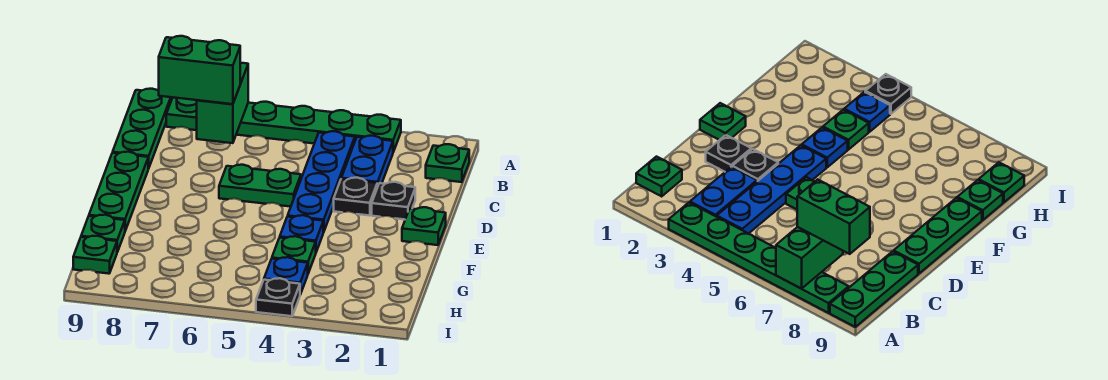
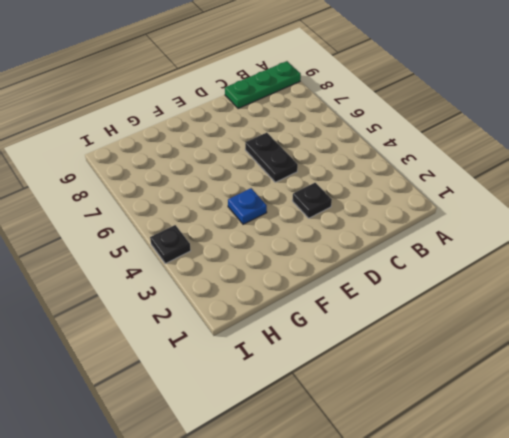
black plate D5:D6 level 1 -> green plate D5:D6 level 1
none -> green plate A3:A8 level 1
none -> green plate B1 level 1
none -> blue plate B3:C3 level 1

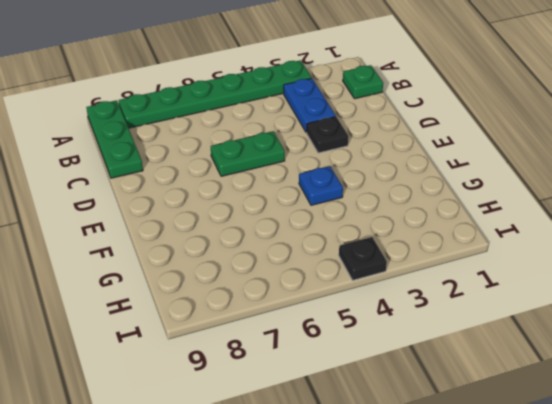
none -> blue plate B4:E4 level 1
none -> black plate D2 level 1
none -> green plate D9:F9 level 1

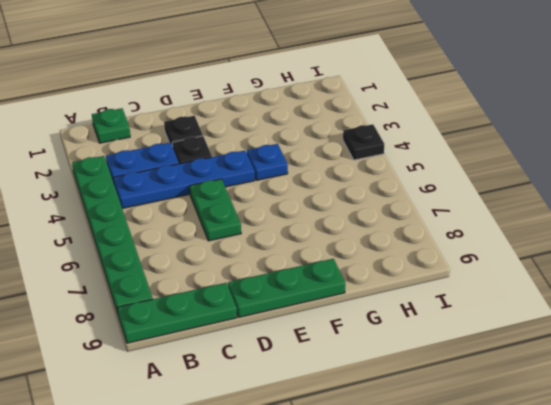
none -> green plate E1 level 1
none -> green plate G4 level 1
none -> green plate G9 level 1

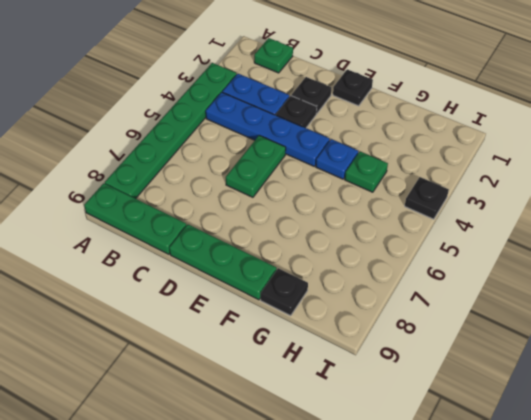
black plate E1 level 1 -> green plate E1 level 1
black plate G9 level 1 -> green plate G9 level 1
none -> blue plate H4 level 1
none -> green plate H9 level 1
none -> green brick A7:B7 level 2

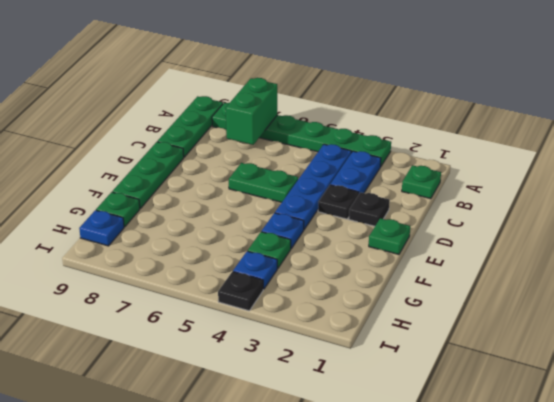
blue plate H9 level 1 -> green plate H9 level 1
none -> green brick B7:B8 level 3

